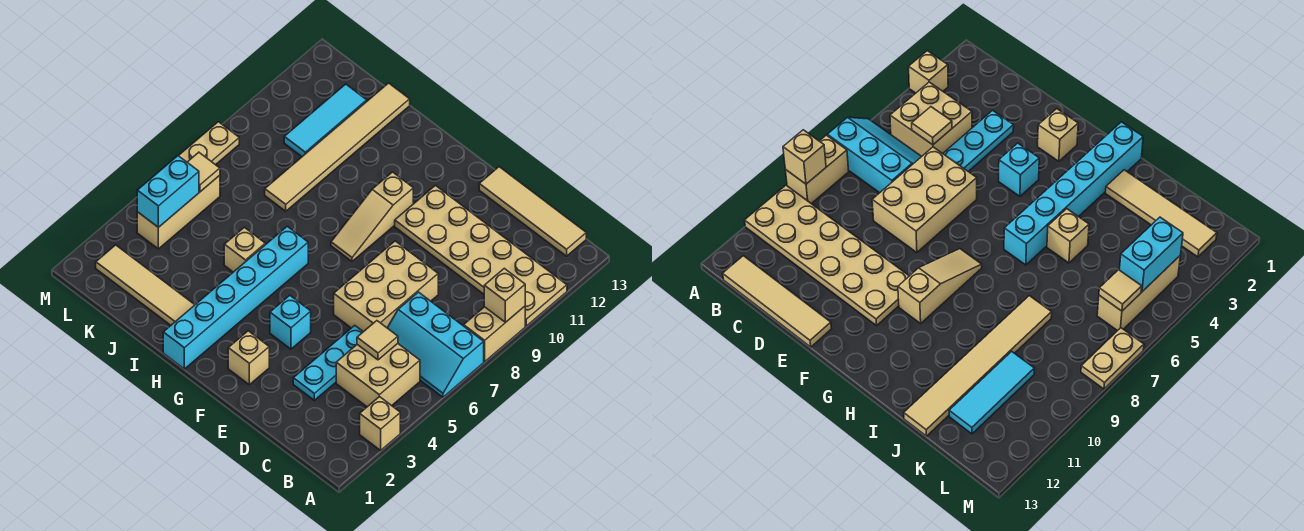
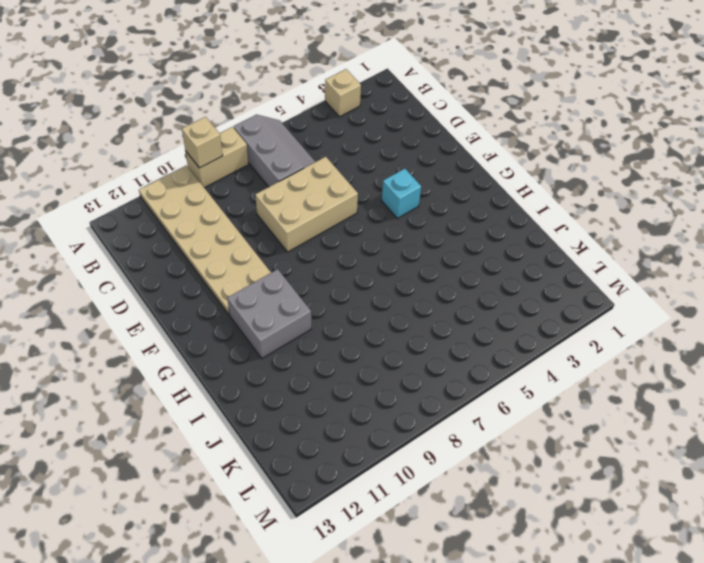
grey slope A6:C7 level 1 top 7 -> cyan slope A6:C7 level 1 top 7
grey brick G10:H11 level 1 -> tan slope G8:G10 level 1 top 10
none -> tan brick B4:C5 level 1
none -> tan tile B13:E13 level 1
none -> cyan plate D3:D5 level 1

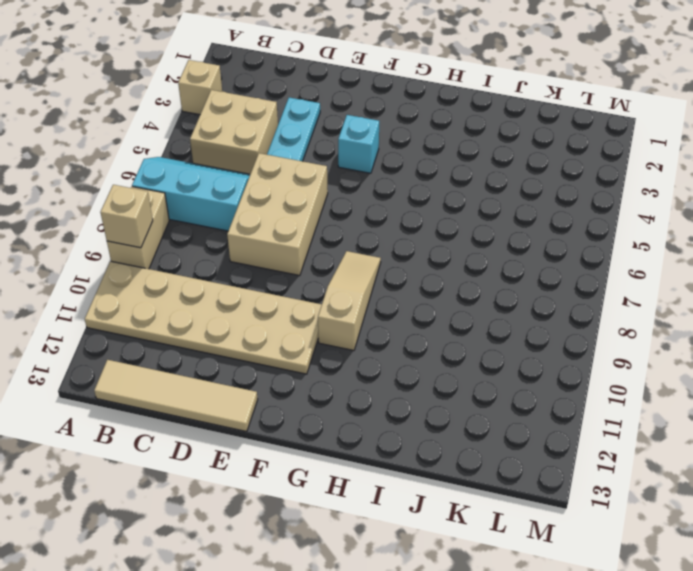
none -> tan brick F2 level 1
none -> cyan brick H1:H6 level 1
none -> tan tile I2:L2 level 1

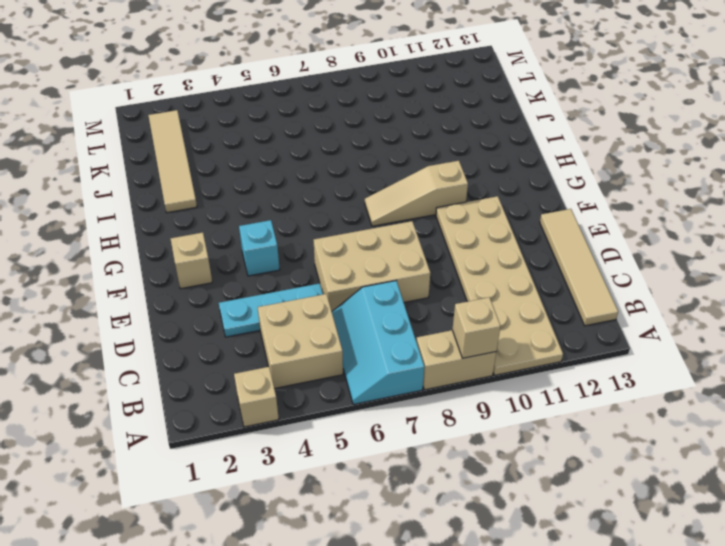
none -> cyan brick H1:H6 level 1
none -> tan brick I5 level 1
none -> tan tile J8:J13 level 1

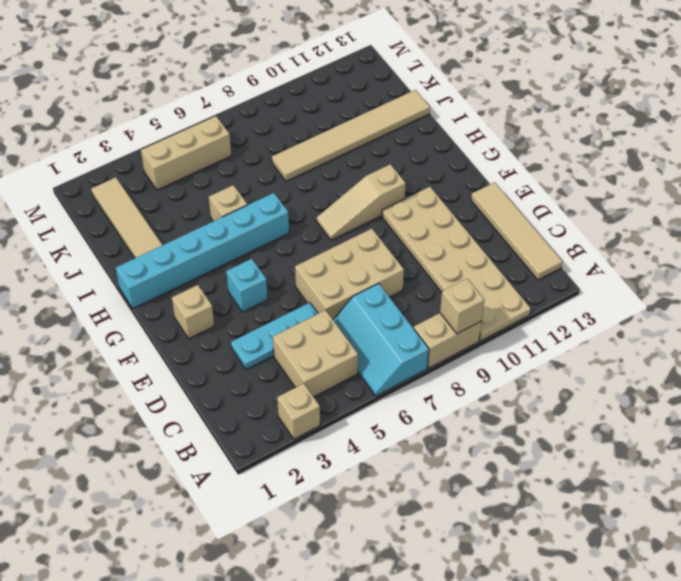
none -> cyan tile K10:K12 level 1
none -> tan plate M7:M8 level 1
none -> tan tile C5 level 2

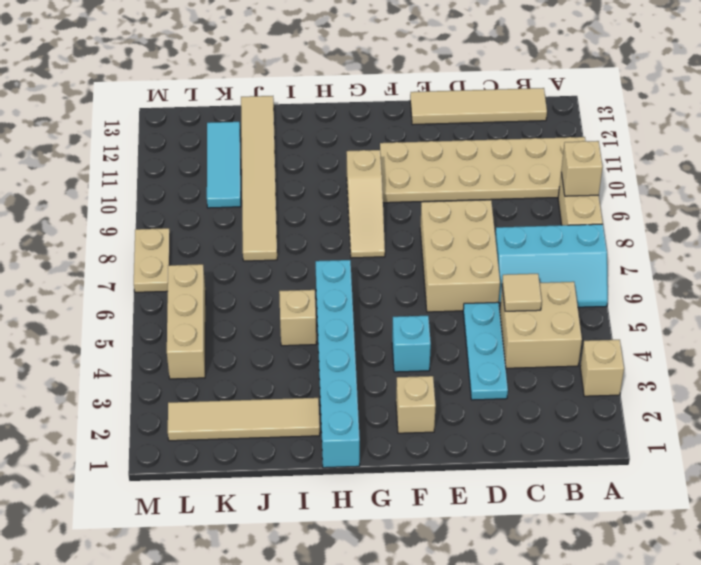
none -> cyan brick L4:L5 level 2
none -> tan tile L6 level 2

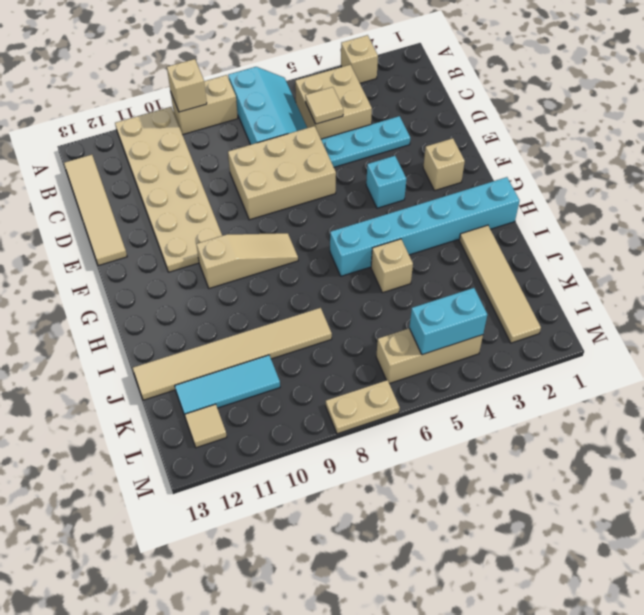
tan tile L12 level 1 -> tan tile L6 level 2

